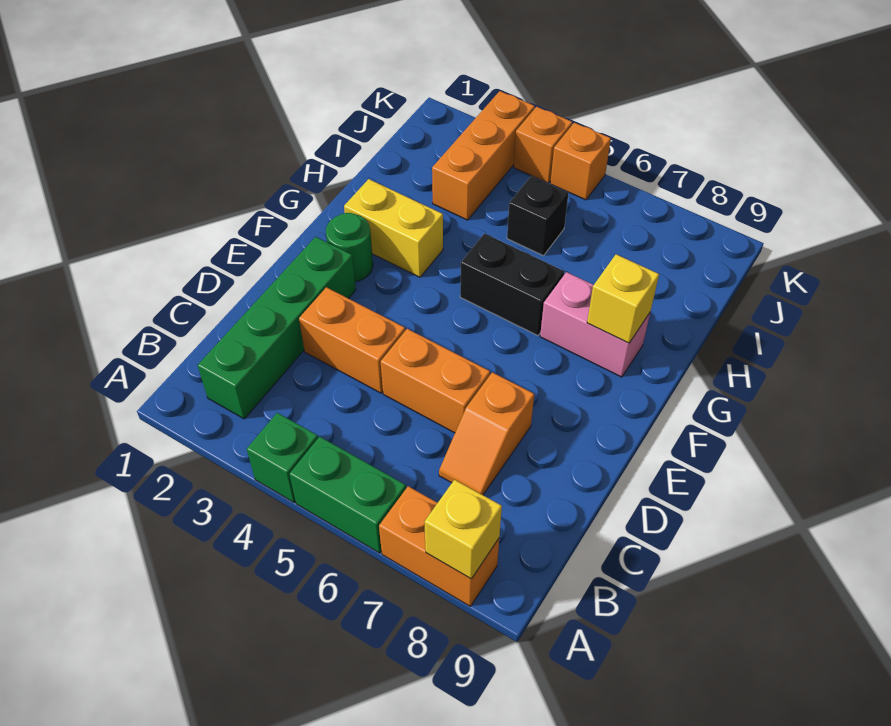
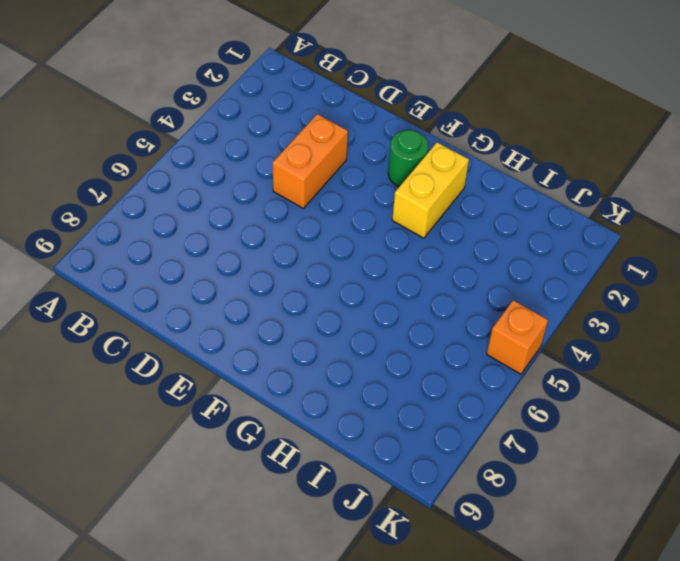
none -> green brick A4 level 1
none -> green brick A5:A6 level 1
none -> orange brick A7:A8 level 1

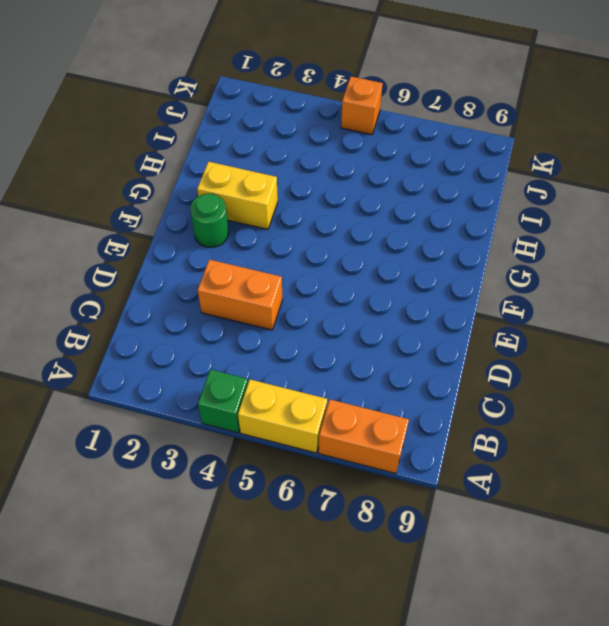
yellow brick A5:A6 level 1 -> green brick A5:A6 level 1
none -> green brick B2:E2 level 1
none -> orange slope C7:D7 level 1 top D
none -> orange brick D5:D6 level 1

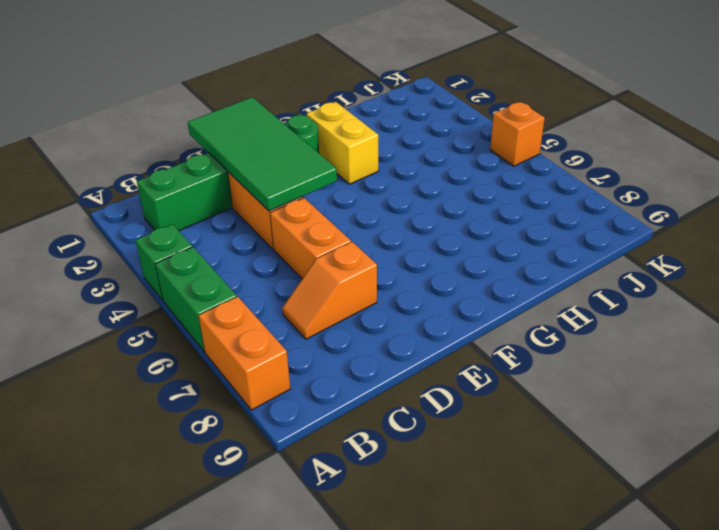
green tile D1:E4 level 2 -> none
none -> black brick G5:G6 level 1
none -> pink brick G7:G8 level 1
none -> orange brick I3:K3 level 1

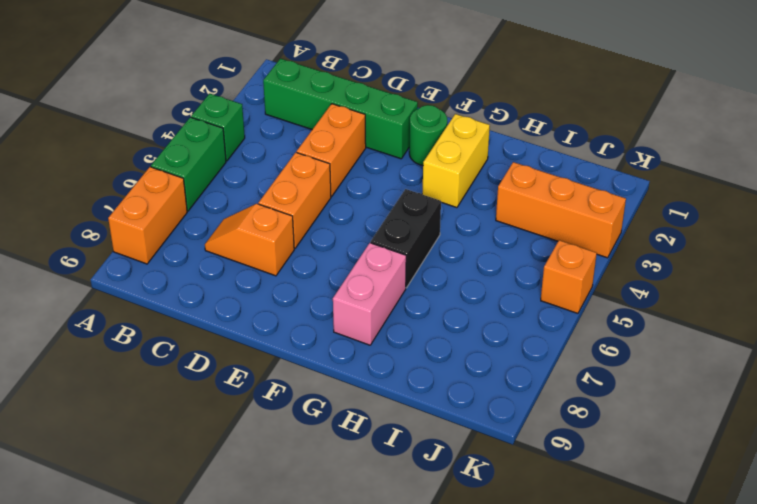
none -> black brick I5 level 1
none -> orange brick K4 level 1
none -> yellow brick A8 level 2

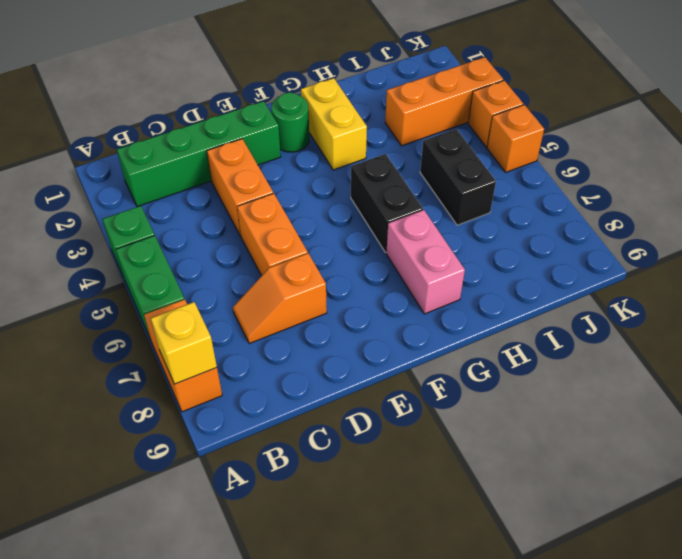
black brick I5:I6 level 1 -> black brick I5 level 1
none -> yellow brick G8 level 2

